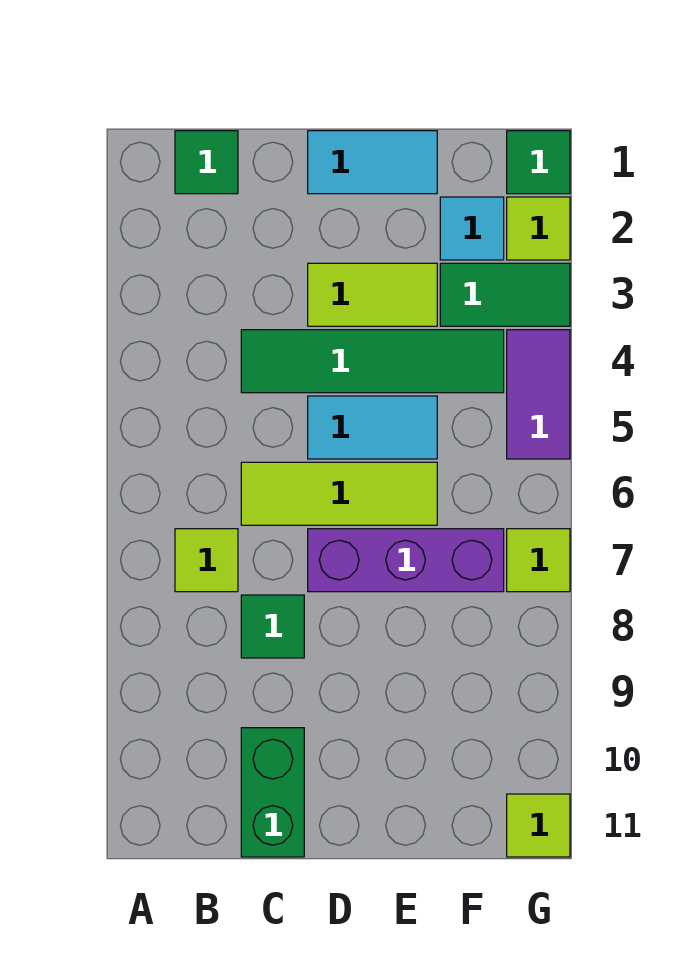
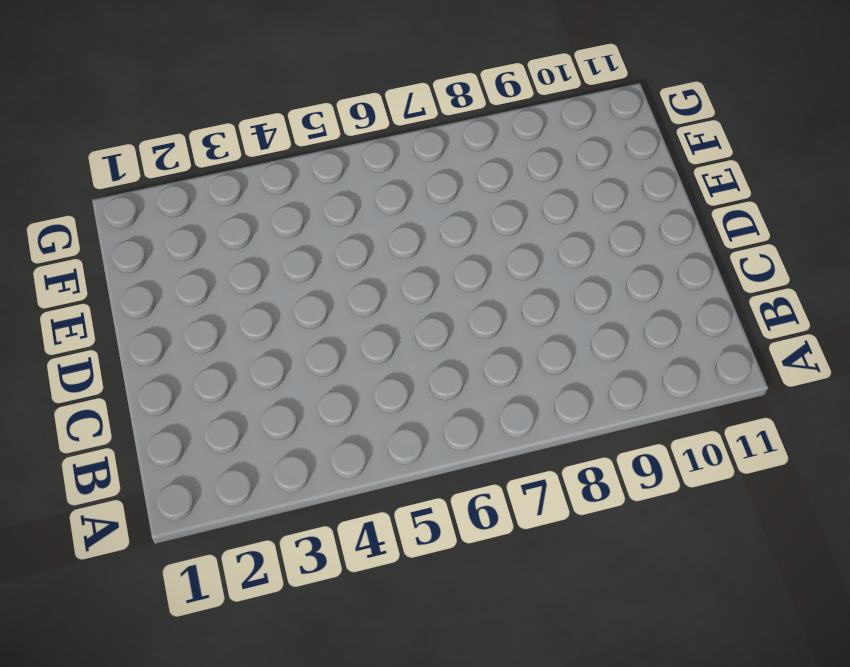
none -> green tile B1 level 1
none -> lime tile B7 level 1
none -> green tile C4:F4 level 1

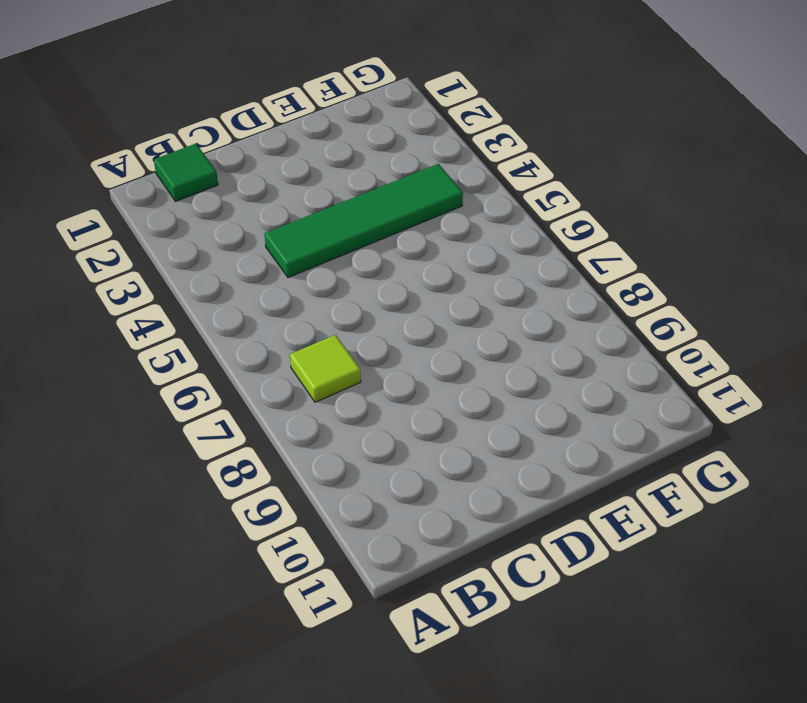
none -> lime tile C6:E6 level 1
none -> green tile C8 level 1
none -> green brick C10:C11 level 1

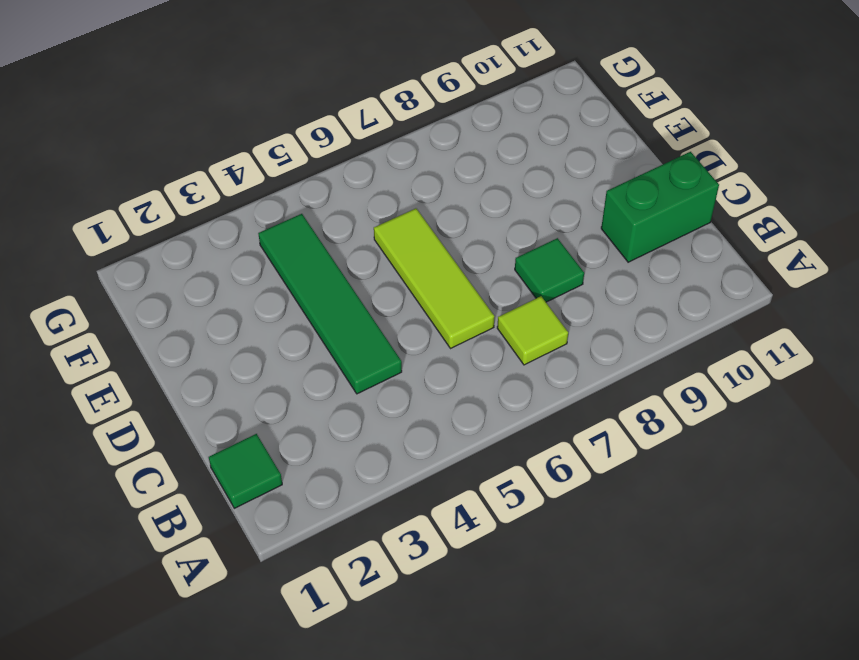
none -> cyan tile D1:E1 level 1
none -> lime tile D3:E3 level 1
none -> cyan tile D5:E5 level 1

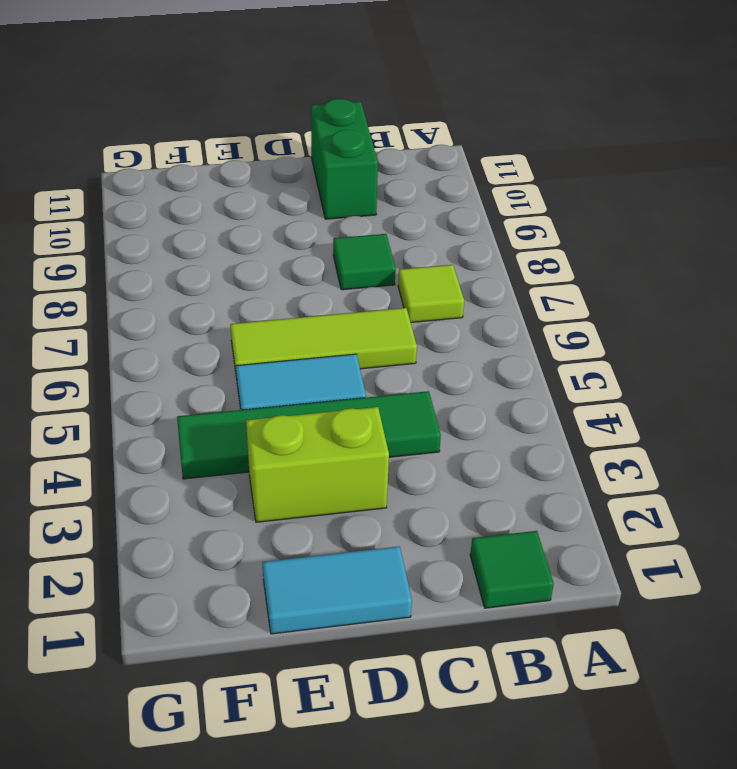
lime brick D3:E3 level 1 -> lime tile D3:E3 level 1
none -> purple brick D7:F7 level 1
none -> cyan tile F2 level 1
none -> green tile F3:G3 level 1

